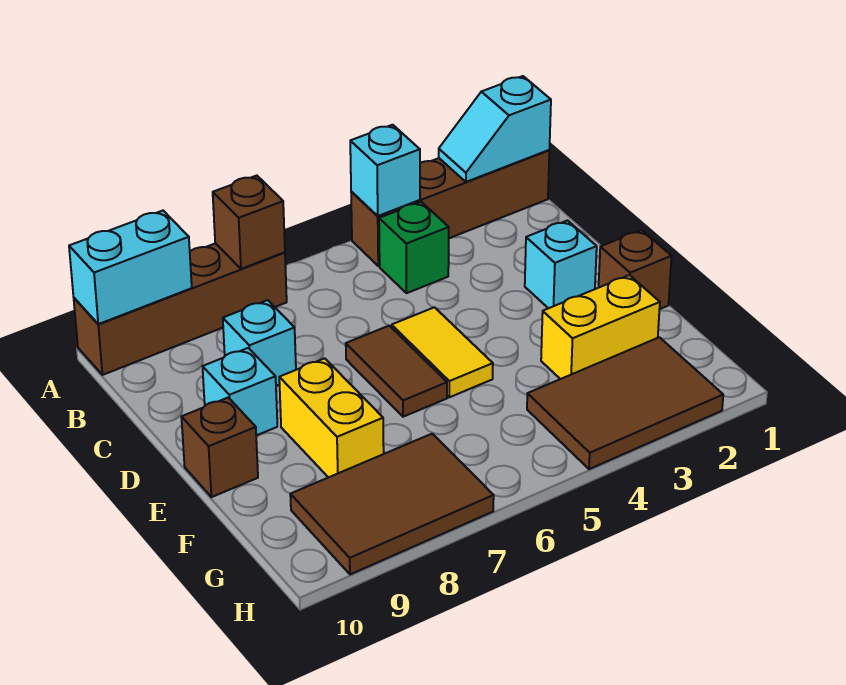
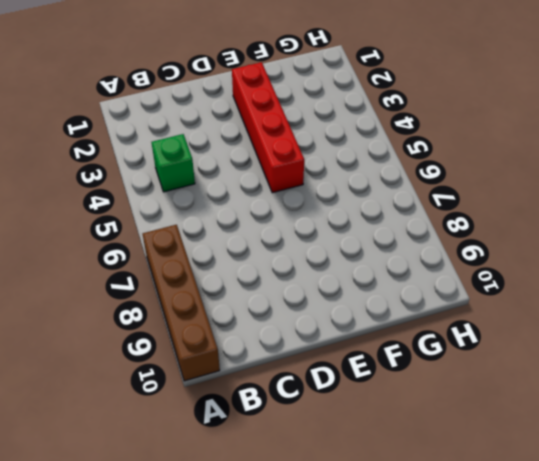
red brick E2:E5 level 1 -> yellow tile D5:E5 level 1
none -> brown brick A1:A4 level 1
none -> cyan brick C8 level 1
none -> cyan brick D2 level 1

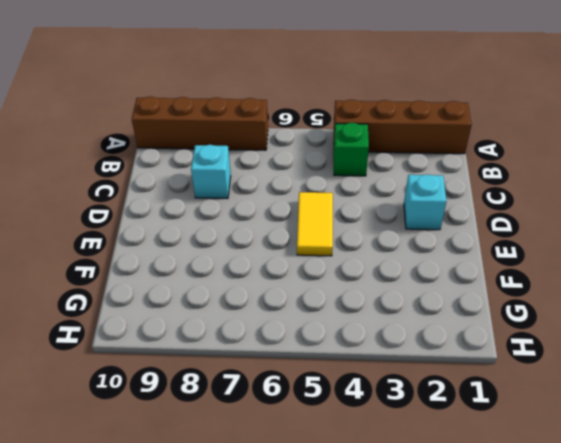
none -> brown tile D6:E6 level 1
none -> cyan brick D9 level 1
none -> brown brick E1 level 1

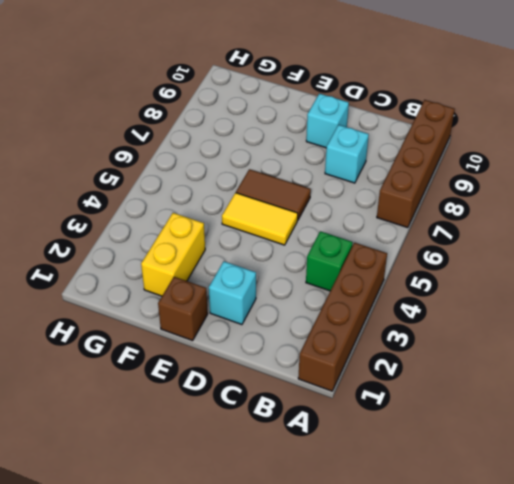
none -> yellow brick E8:F8 level 1
none -> brown brick E10 level 1
none -> brown tile G2:H4 level 1

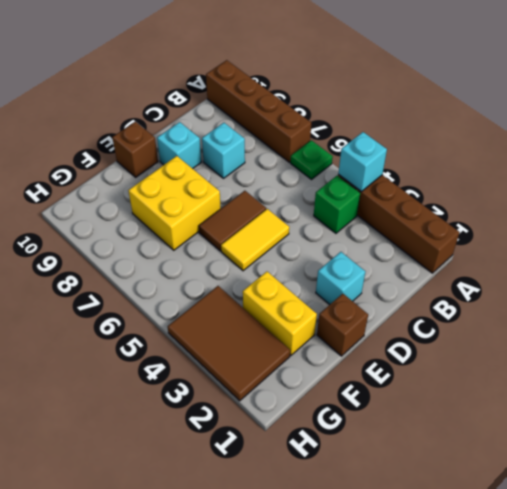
green plate A6 level 1 -> none
yellow brick E7:F8 level 1 -> yellow brick E8:F8 level 1
none -> brown tile G7:H9 level 1
none -> cyan slope A1:A2 level 2 top 1
none -> brown brick A7 level 2

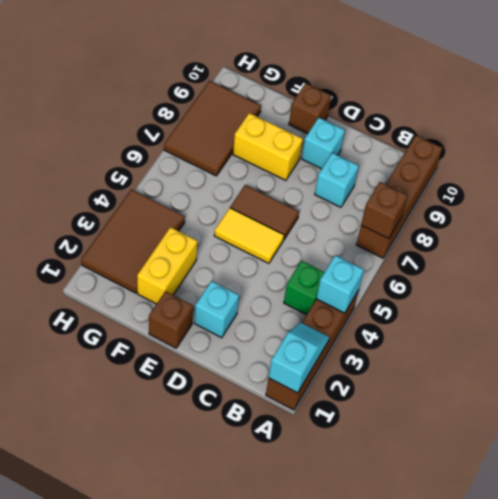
none -> cyan brick A9:A10 level 2

